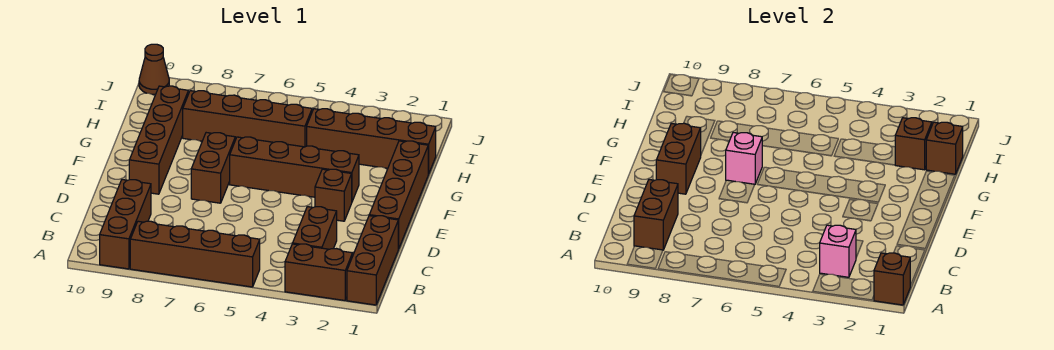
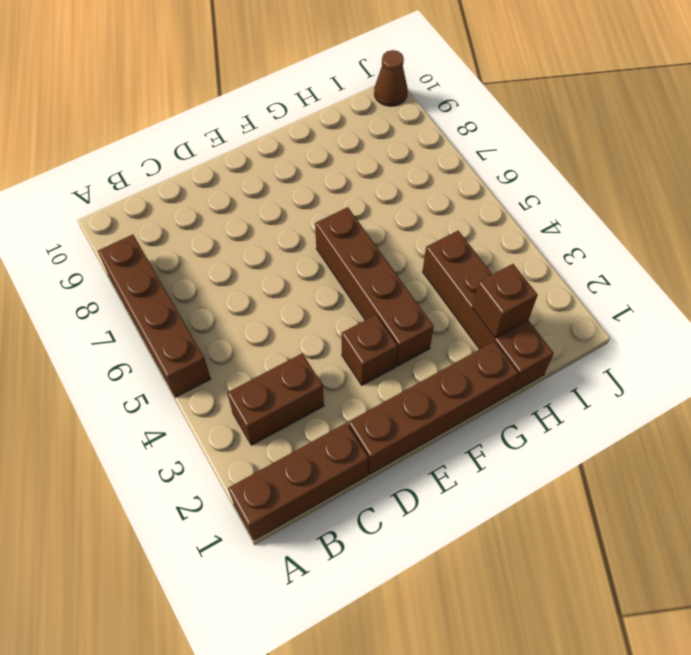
none -> brown brick A2:A3 level 1
none -> brown brick A9:C9 level 1
none -> brown brick E7:F7 level 1

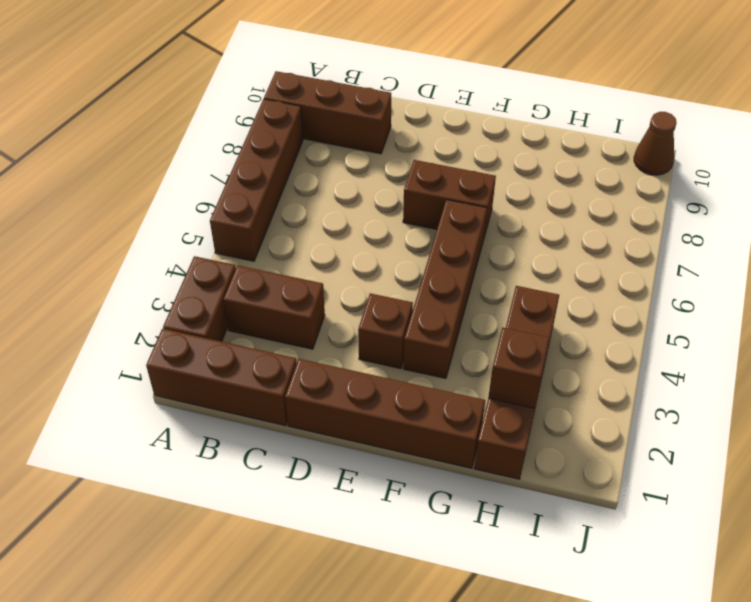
none -> brown brick E9:H9 level 1
none -> brown brick H5:H8 level 1
none -> brown brick A1 level 2

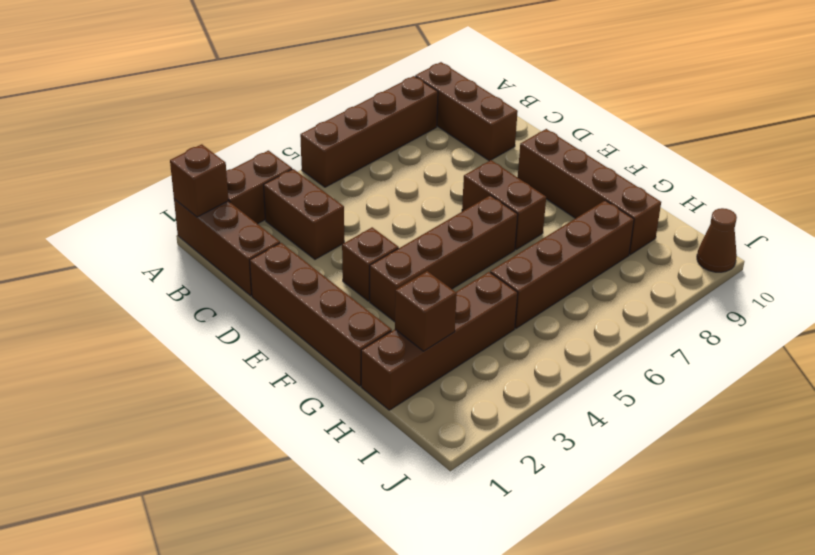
none -> pink brick B3 level 2
none -> brown brick B9:C9 level 2
none -> brown brick E9:F9 level 2

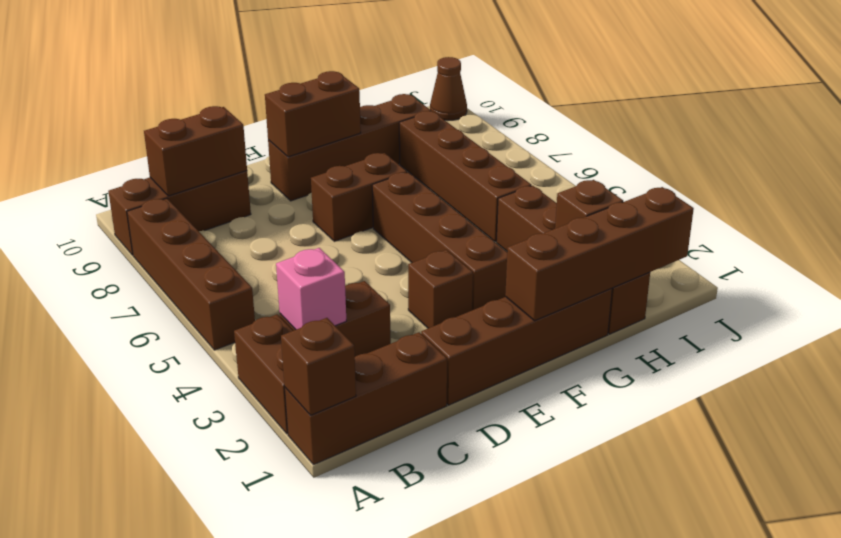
brown brick F1:I1 level 2 -> brown brick H1 level 2
none -> pink brick F7 level 2

